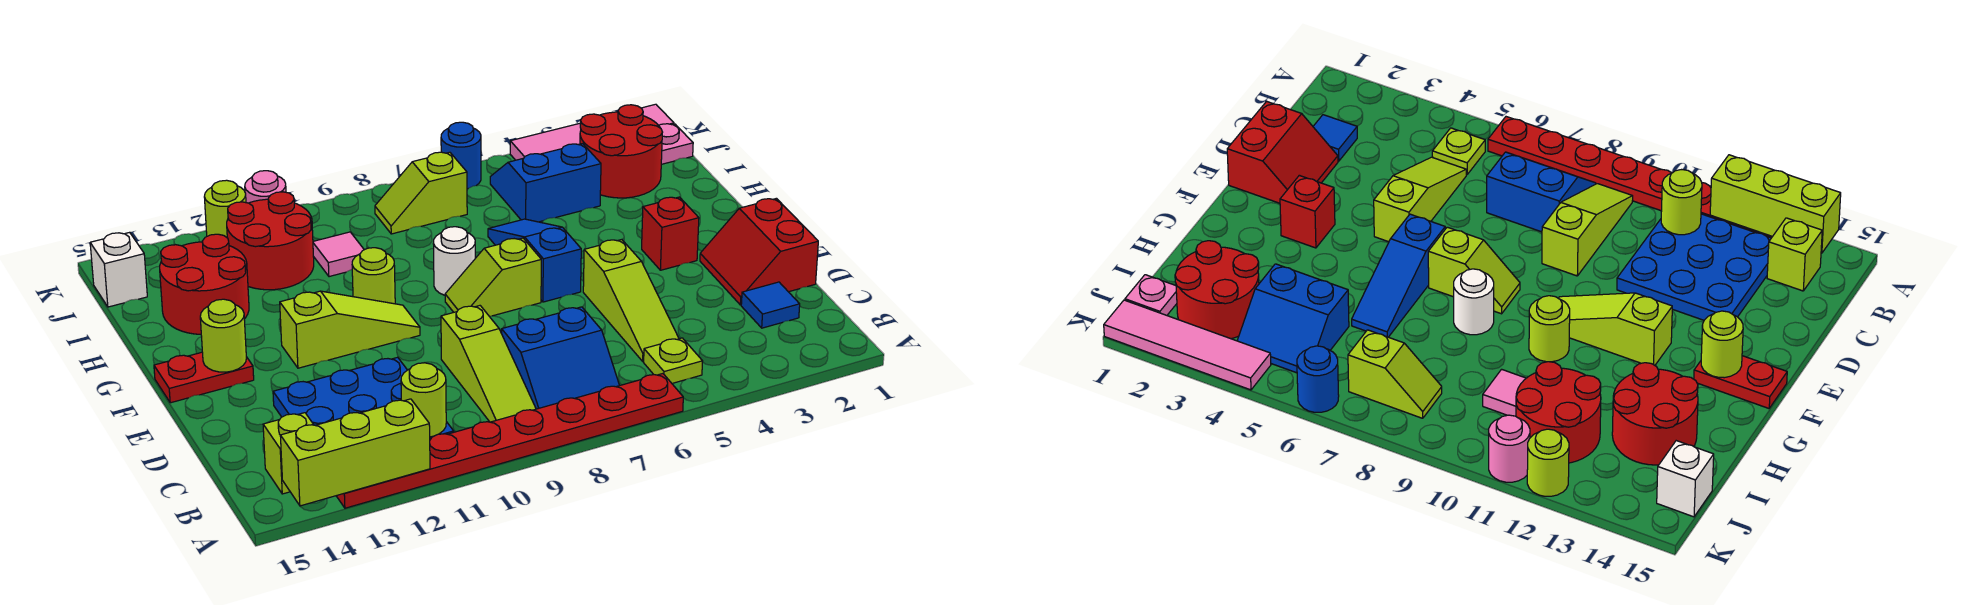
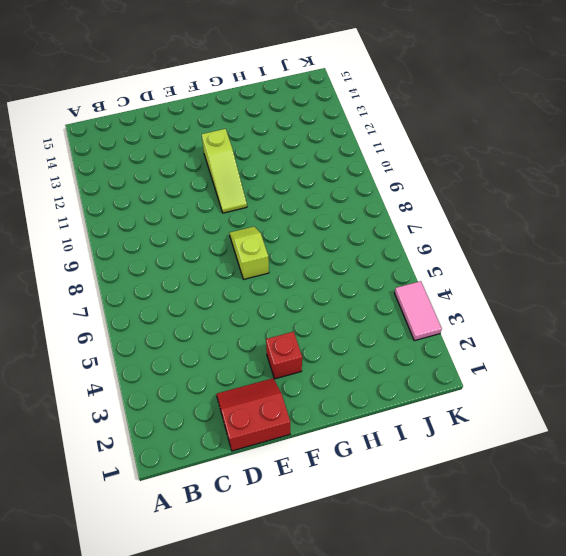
pink tile K3:K4 level 1 -> pink tile K1:K4 level 1
none -> red plate A6:A13 level 1
none -> lime plate B5 level 1
none -> blue slope B7:C8 level 1 top C
none -> lime slope B9:D9 level 1 top D

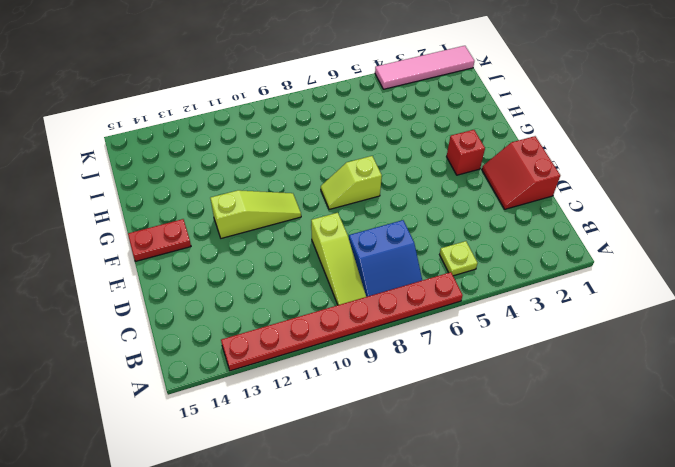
none -> blue plate B11:D13 level 1
none -> lime brick B14 level 1
none -> blue tile C2 level 1
none -> lime slope C5:E5 level 1 top E

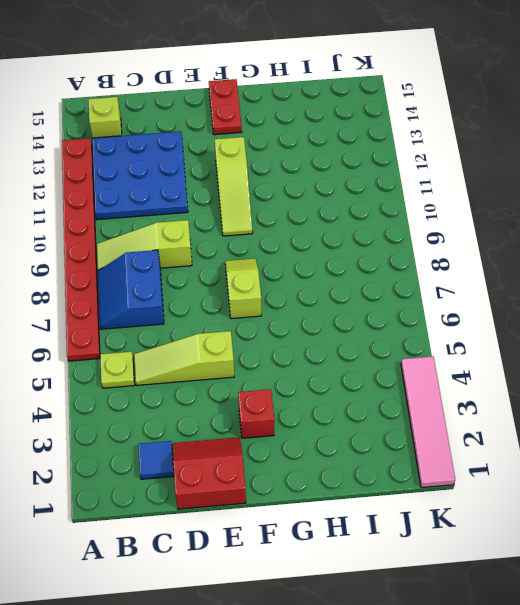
none -> blue slope F6:H6 level 1 top F
none -> white round brick G8 level 1
none -> lime round brick G10 level 1
none -> red round brick H13:I14 level 1

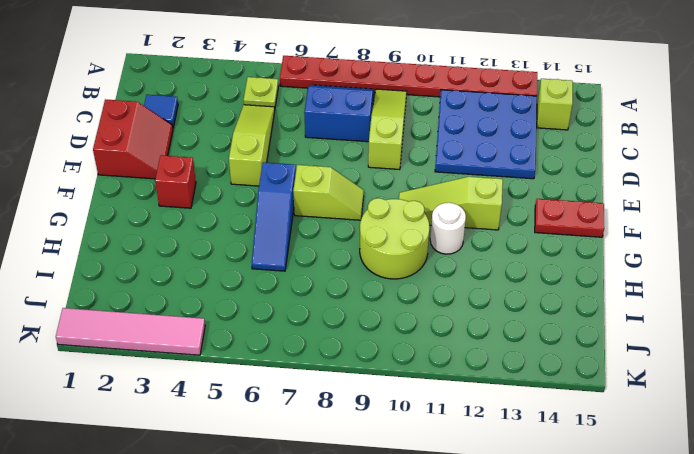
lime round brick G9:H10 level 1 -> lime round brick G10 level 1
white round brick G11 level 1 -> white round brick G8 level 1
none -> red round brick H13:I14 level 1
none -> red round brick I2:J3 level 1
none -> blue slope I4:J5 level 1 top I
none -> pink tile I10 level 1

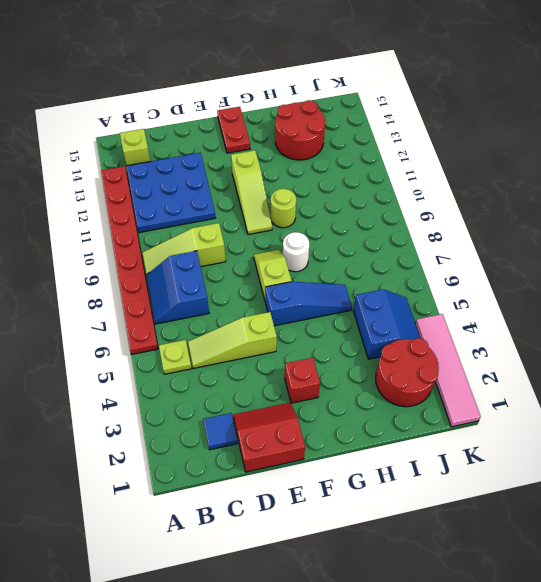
none -> pink tile I10 level 1
none -> red round brick I11:J12 level 1
none -> pink plate J1 level 1
none -> lime slope J7:J8 level 1 top 7

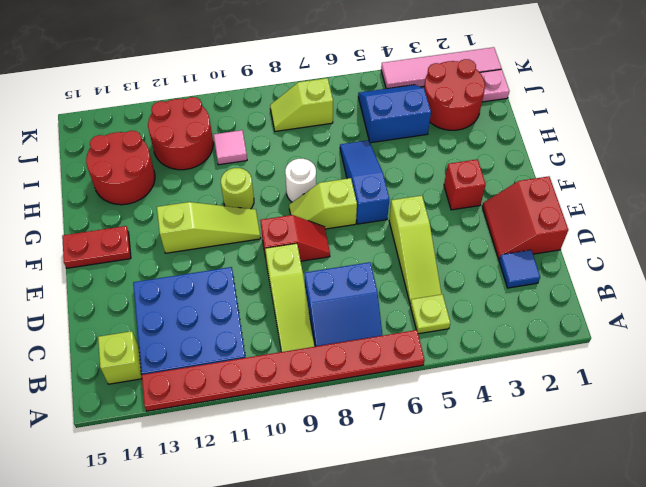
red slope E8:E9 level 1 top 9 -> none
none -> white brick J15 level 1
none -> blue round brick K6 level 1
none -> pink round brick K11 level 1
none -> lime round brick K12 level 1

